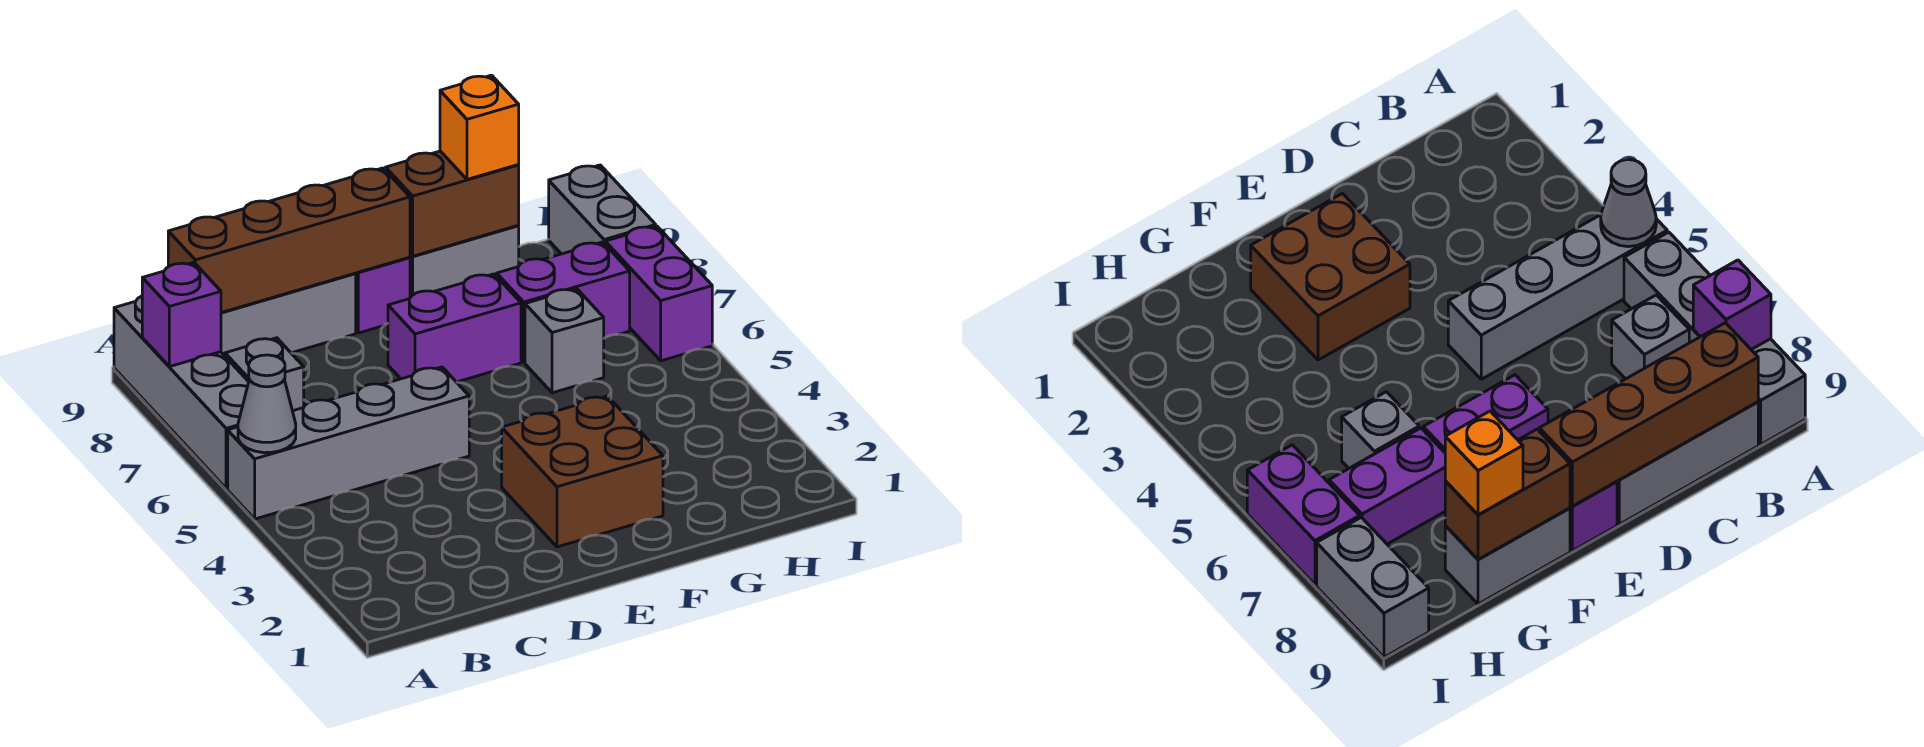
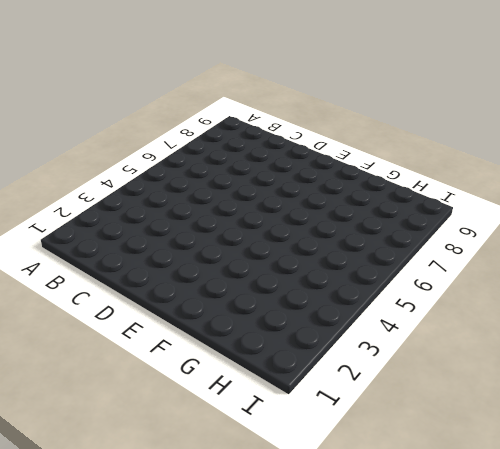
none -> grey brick A5:D5 level 1
none -> grey brick A6:A9 level 1
none -> grey brick B7 level 1

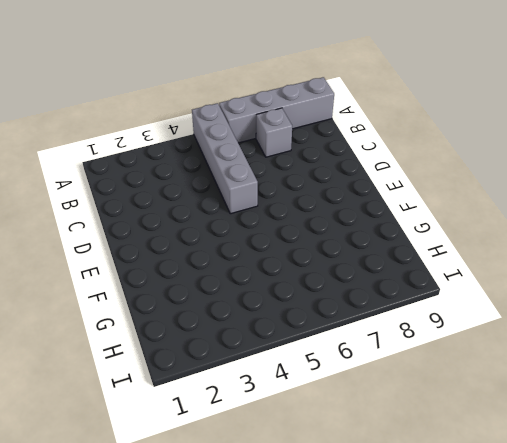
none -> grey brick B9:D9 level 1
none -> brown brick E2:F3 level 1
none -> purple brick E7:F7 level 1

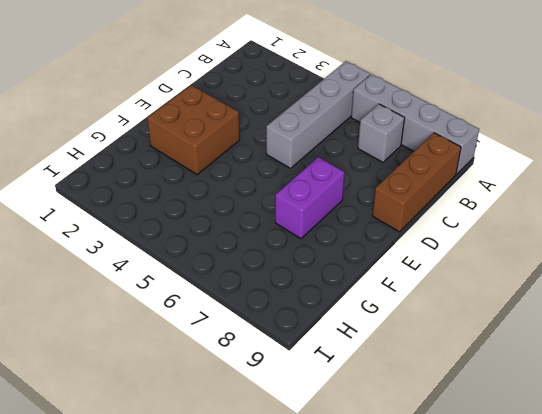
brown brick B9:D9 level 1 -> grey brick B9:D9 level 1
none -> purple brick E9 level 1
none -> grey brick F9:G9 level 1
none -> grey brick G6 level 1

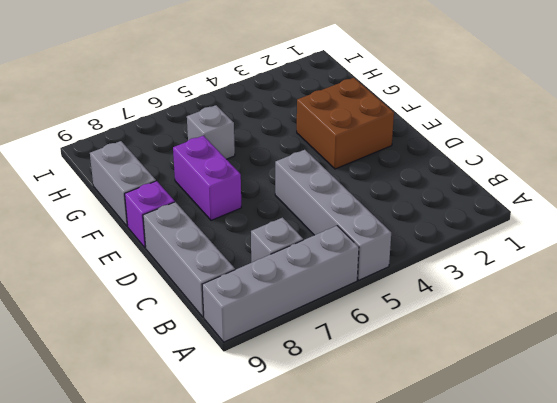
none -> purple brick G7:H7 level 1
none -> purple brick I6:I7 level 1
none -> grey brick I8:I9 level 1

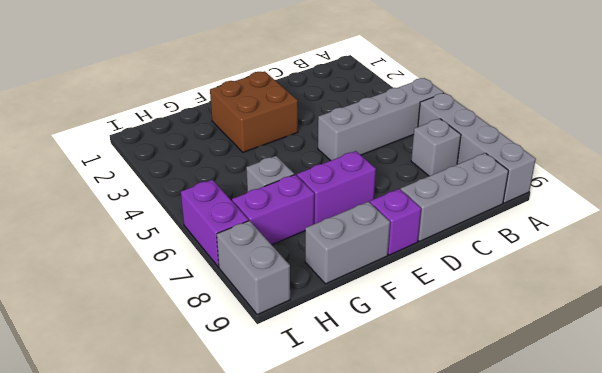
none -> grey cone A5 level 2
none -> purple brick A8 level 2
none -> brown brick B9:E9 level 2

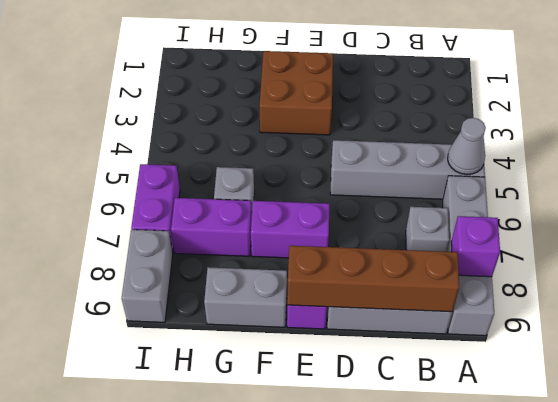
none -> brown brick F9:G9 level 2
none -> orange brick G9 level 3

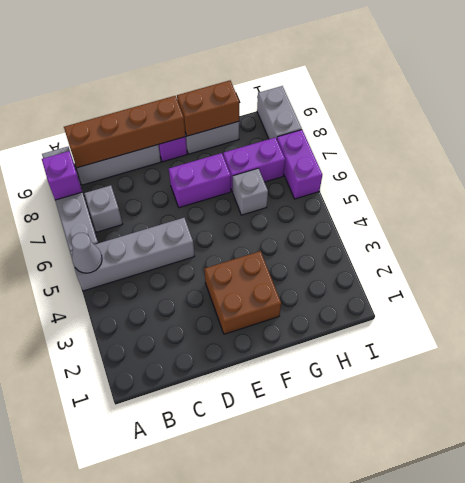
none -> orange brick G9 level 3

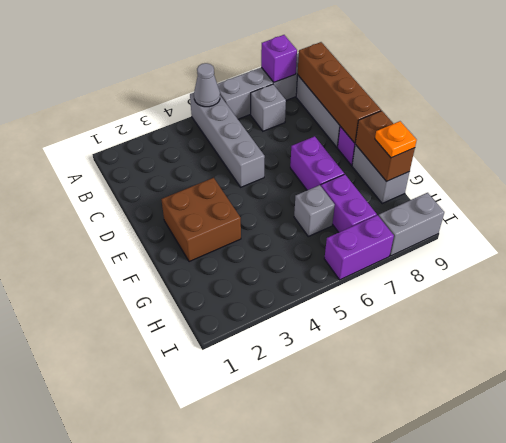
orange plate G9 level 3 -> orange brick G9 level 3

